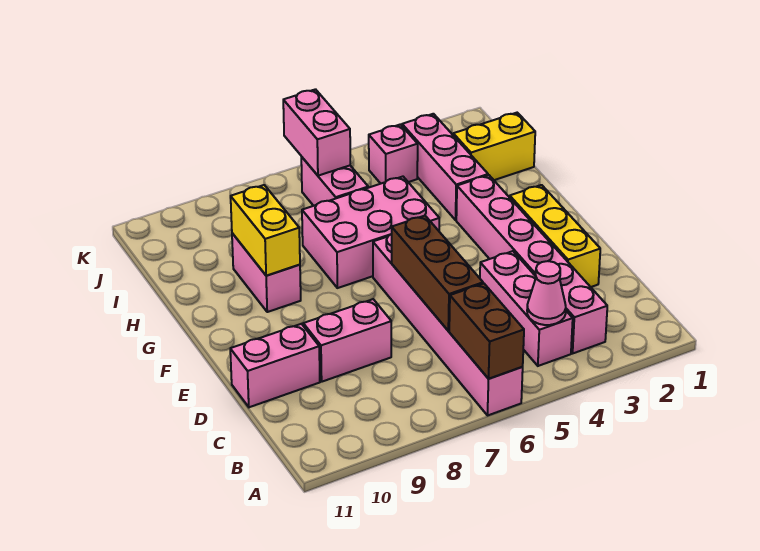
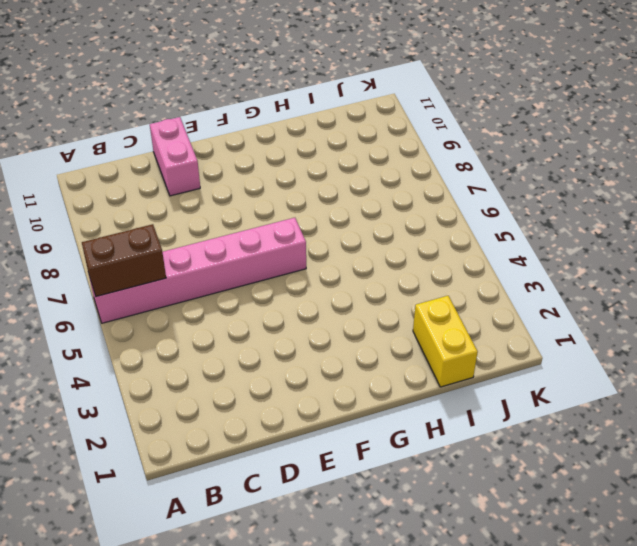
none -> pink brick B3:G3 level 1
none -> pink brick B4:D4 level 1
none -> yellow brick D2:F2 level 1

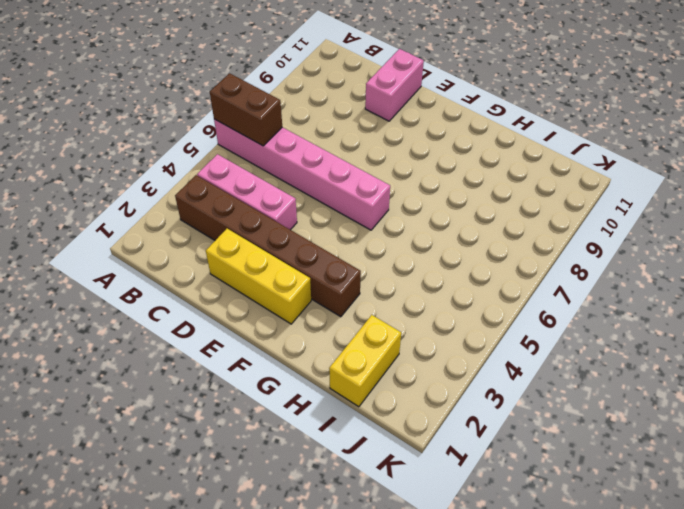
brown brick B3:G3 level 1 -> pink brick B3:G3 level 1
none -> pink brick D8:D9 level 1
none -> pink brick G5:H7 level 1
none -> pink brick G9:H9 level 1

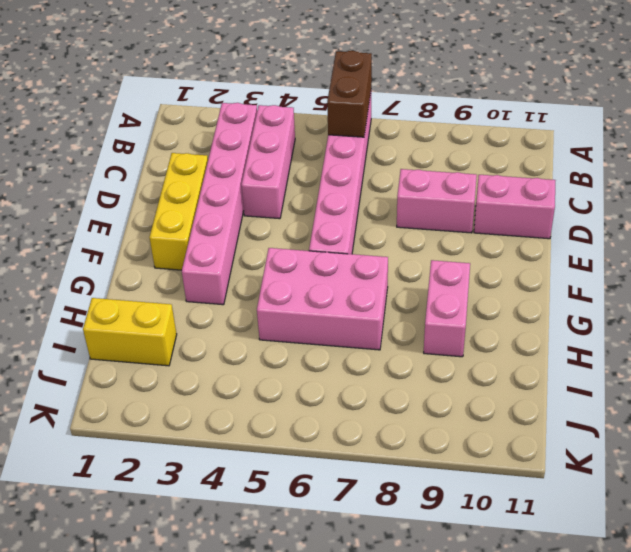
none -> pink brick H3:J3 level 1
none -> pink brick I6:J6 level 1
none -> pink brick J4 level 1

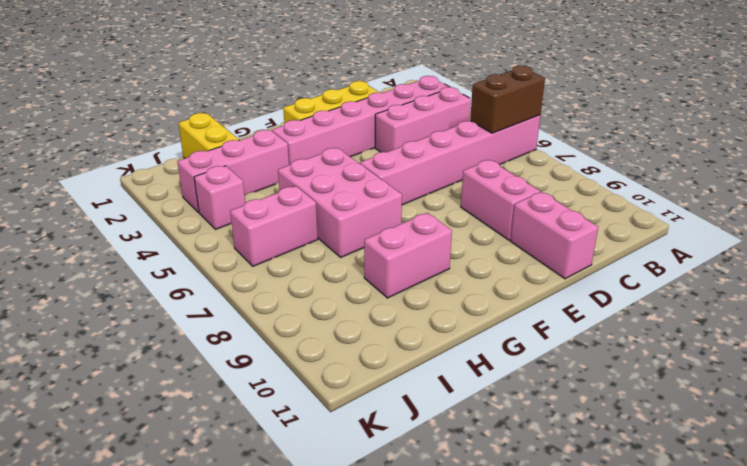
none -> pink cone B4 level 2
none -> brown brick C6:E6 level 2
none -> yellow brick G9:H9 level 2

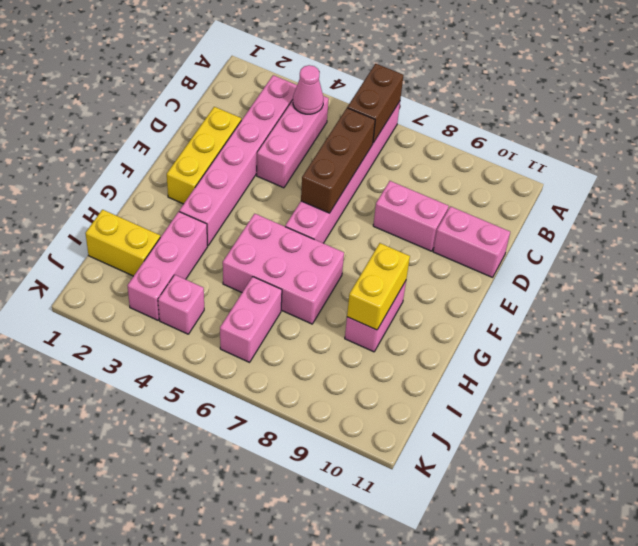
none -> pink brick J6:K6 level 2

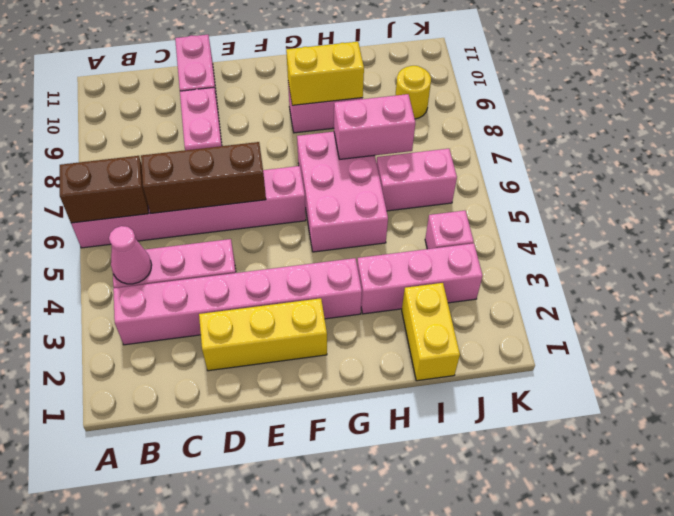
pink brick H7:I7 level 2 -> pink brick J6:K6 level 2
yellow round brick J9 level 1 -> none

